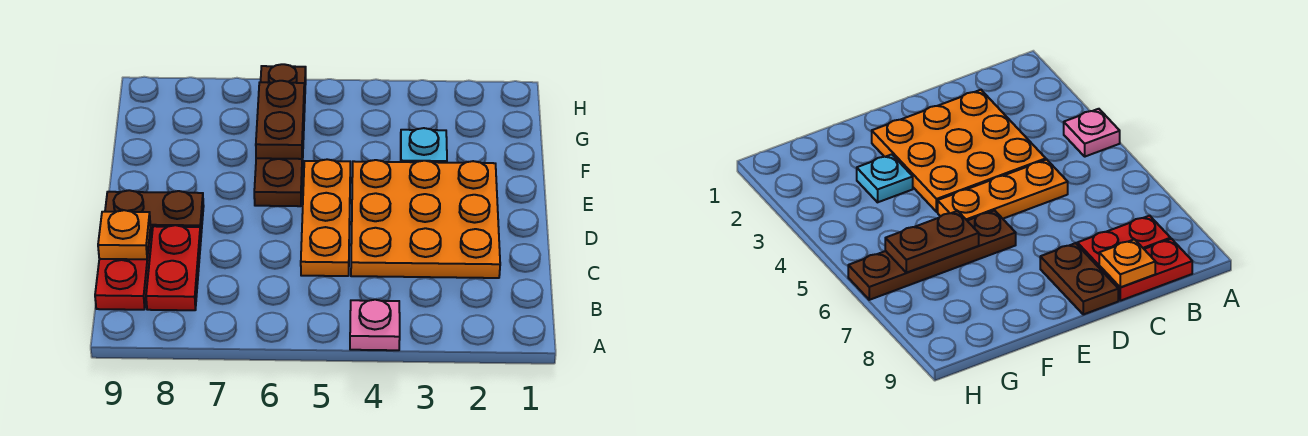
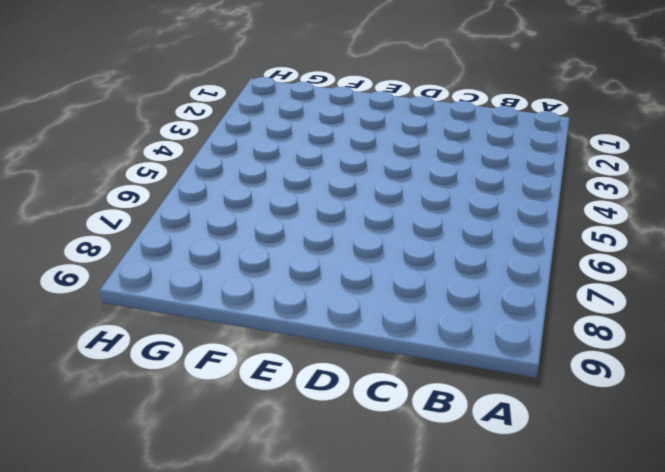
none -> pink plate A4 level 1
none -> red plate B8:C8 level 1

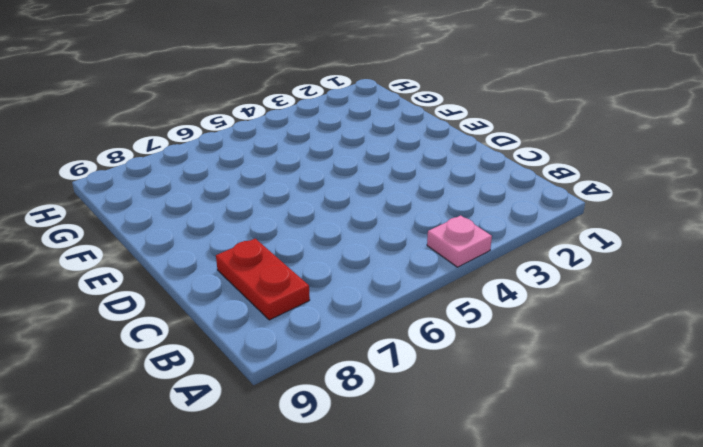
none -> red plate B9:C9 level 1
none -> orange plate C2:E4 level 1

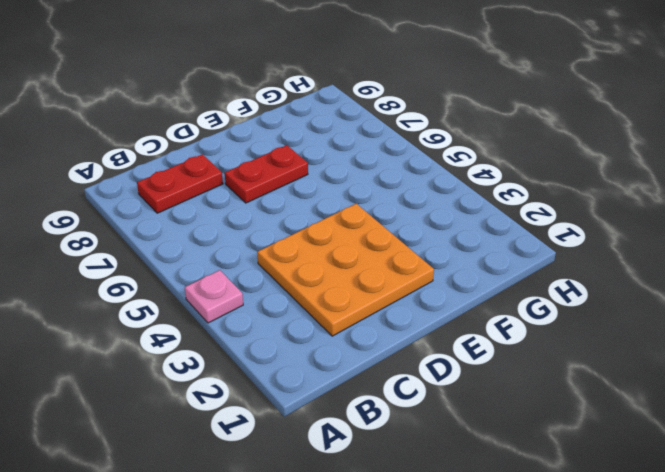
red plate D7:E7 level 1 -> red plate B9:C9 level 1
none -> orange plate C5:E5 level 1
none -> brown plate D8:D9 level 1

